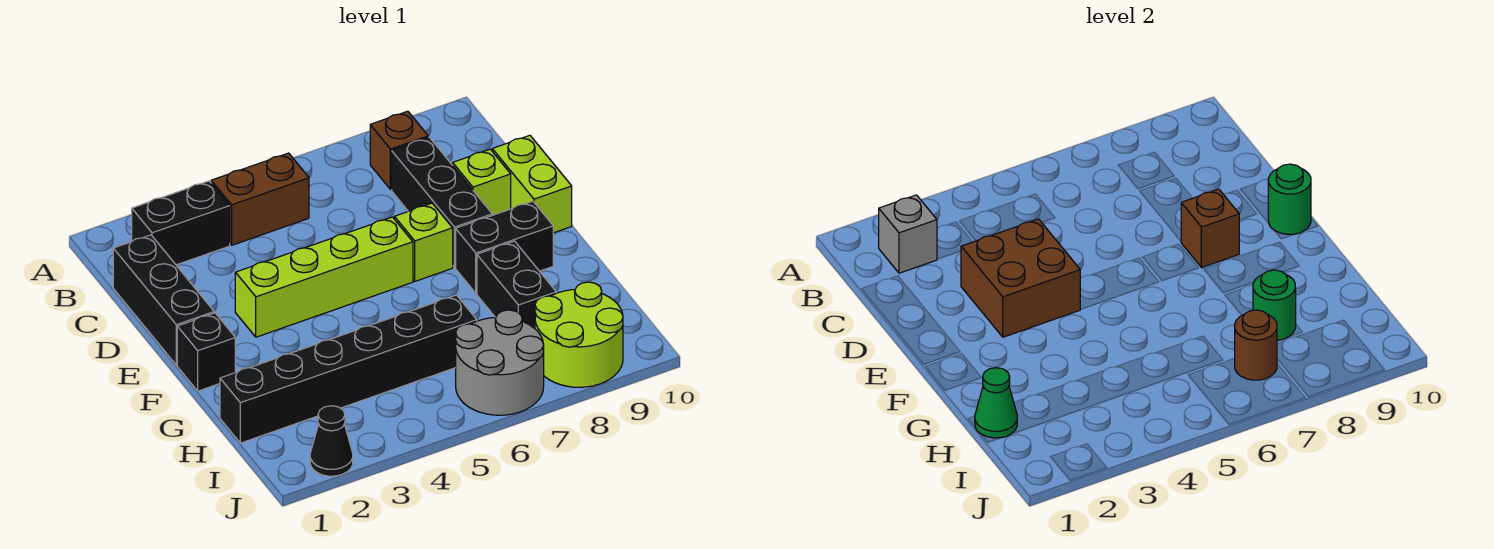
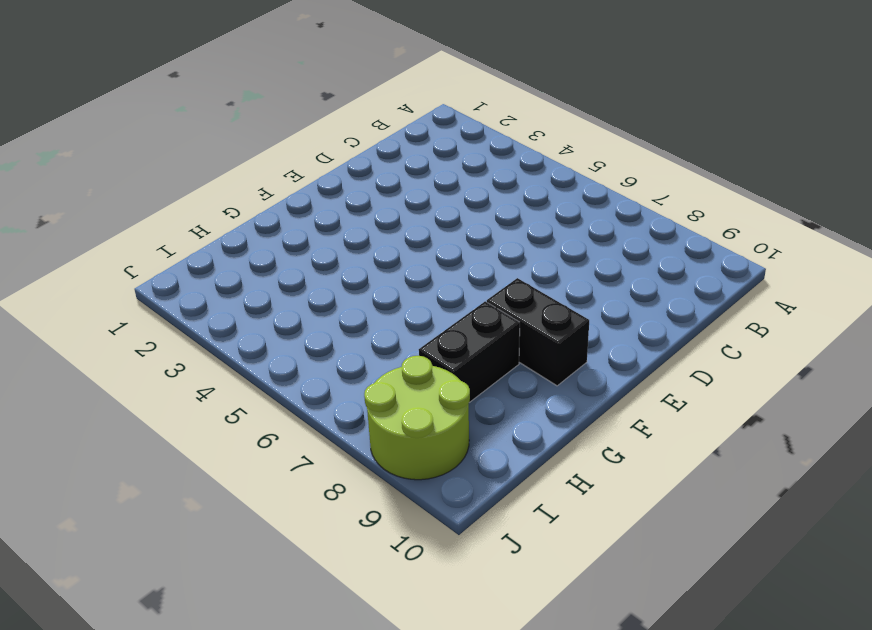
none -> black brick B2:B3 level 1
none -> brown brick B4:B5 level 1
none -> brown brick B8 level 1

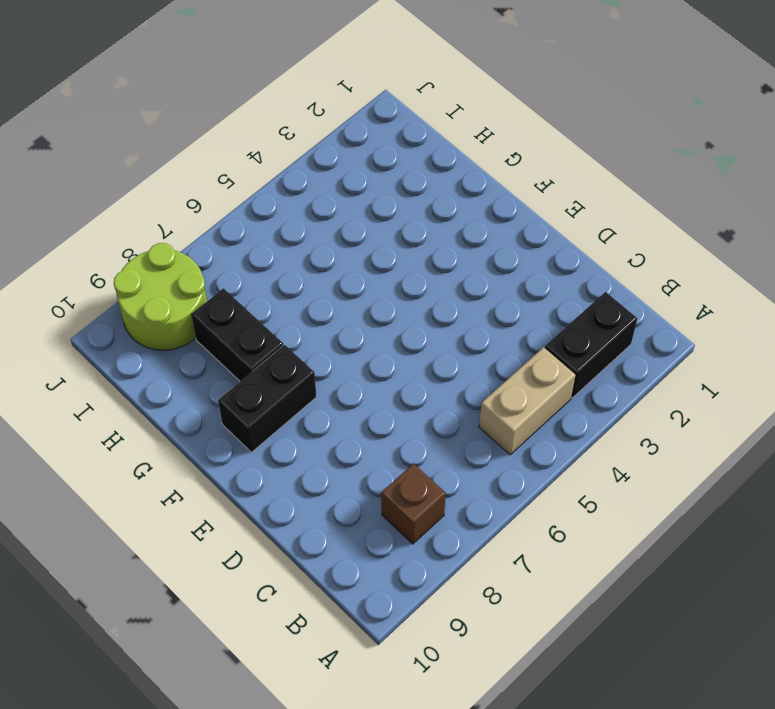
tan brick B4:B5 level 1 -> brown brick B4:B5 level 1
none -> black brick C1:E1 level 1
none -> black brick C8:E8 level 1
none -> lime brick D9 level 1

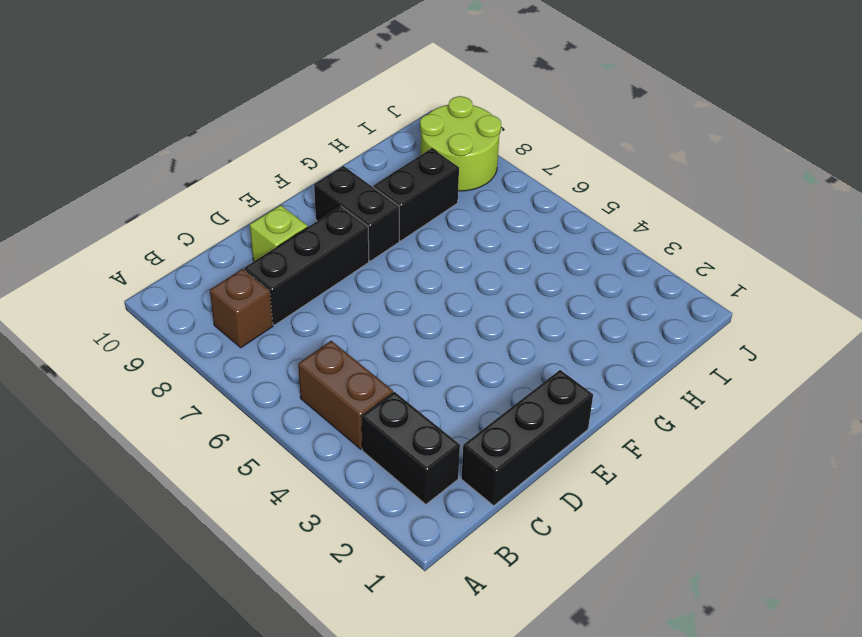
none -> lime brick D10:E10 level 1
none -> lime brick E3:E6 level 1
none -> lime brick E7 level 1

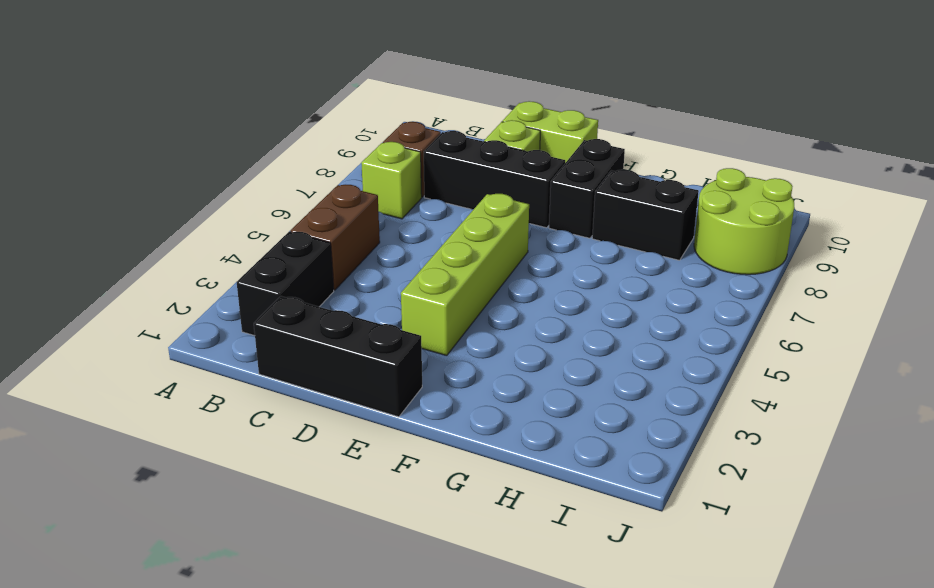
lime brick B7 level 1 -> lime brick E7 level 1
none -> black brick F1 level 1
none -> black brick H1:H6 level 1
none -> grey round brick I6:J7 level 1

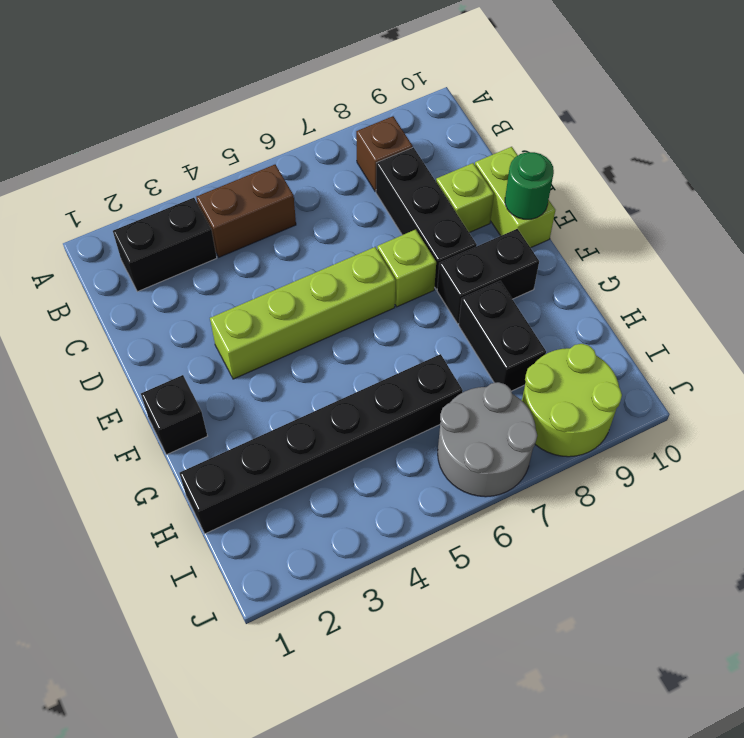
none -> black brick C1:E1 level 1
none -> black cone J2 level 1
none -> grey brick B2 level 2

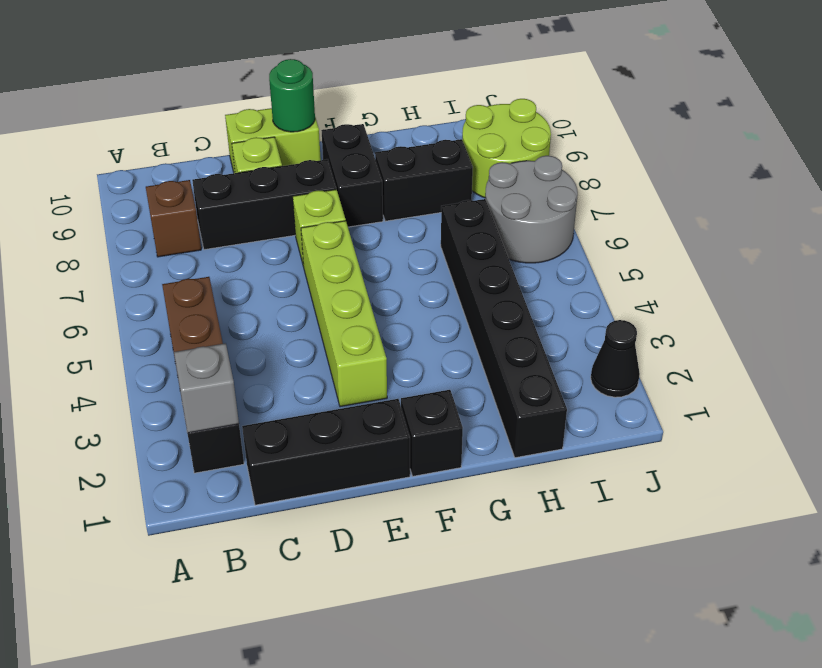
none -> brown brick D3:E4 level 2
none -> brown brick E8 level 2
none -> green cone H1 level 2

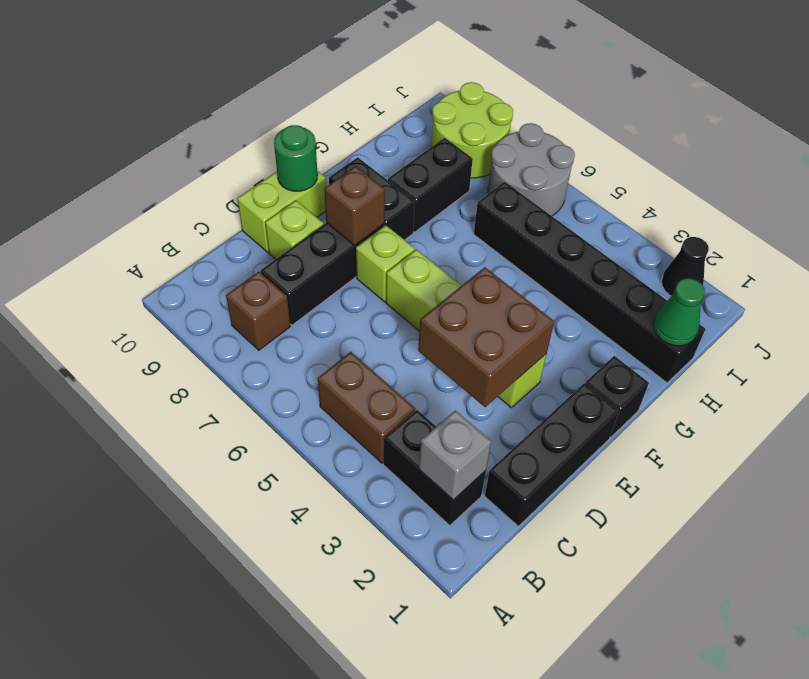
none -> green round brick H8 level 2
none -> brown round brick I7 level 2

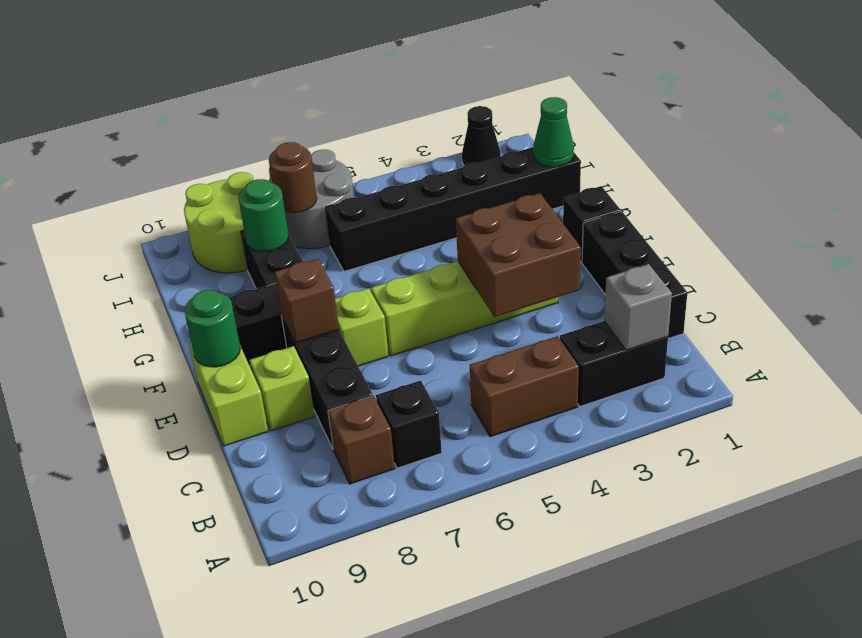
black brick B7 level 1 -> none

